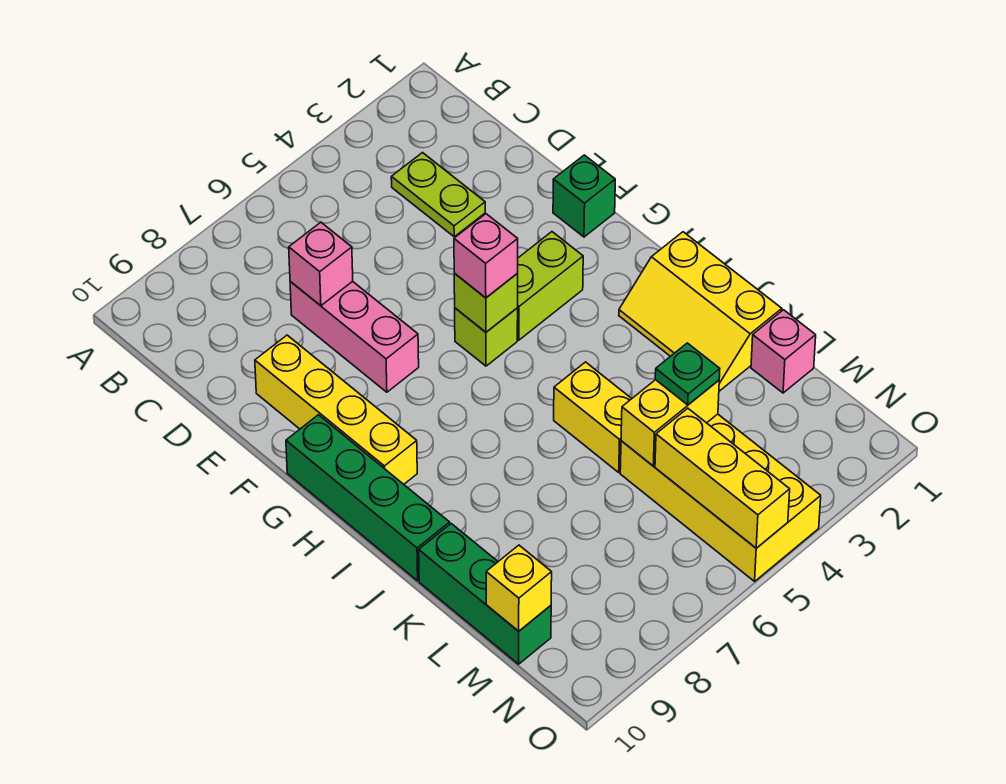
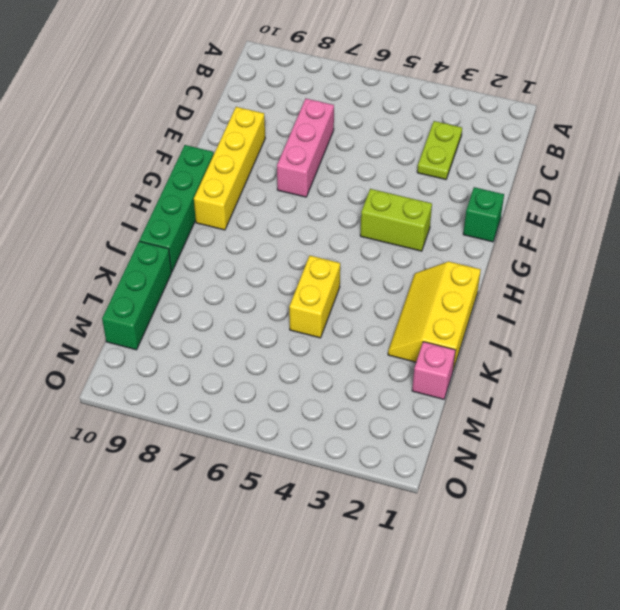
none -> lime brick G5 level 1
none -> yellow brick L4:O5 level 1
none -> pink brick D7 level 2

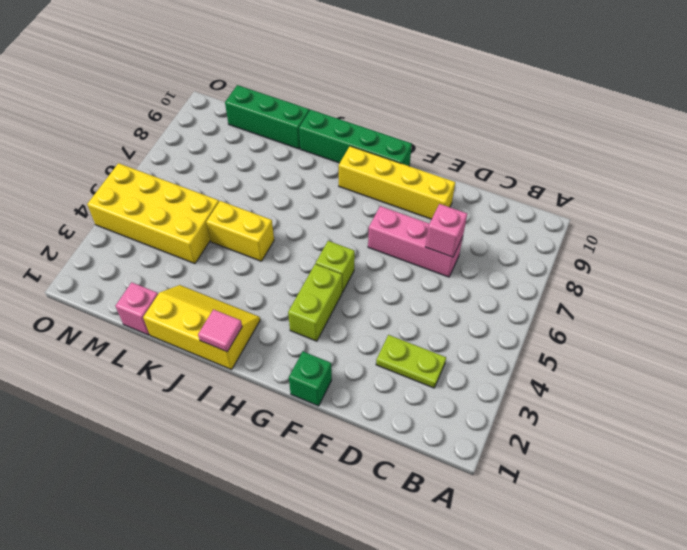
pink tile I1 level 2 -> none
none -> lime brick G5 level 2
none -> yellow brick L4:L5 level 2
none -> yellow brick M5:O5 level 2

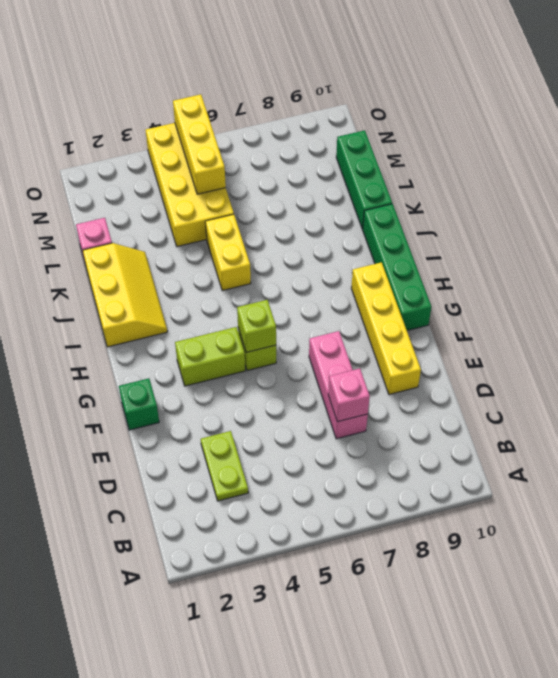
none -> yellow brick L4:L5 level 2
none -> yellow brick M10 level 2
none -> pink brick G5 level 3

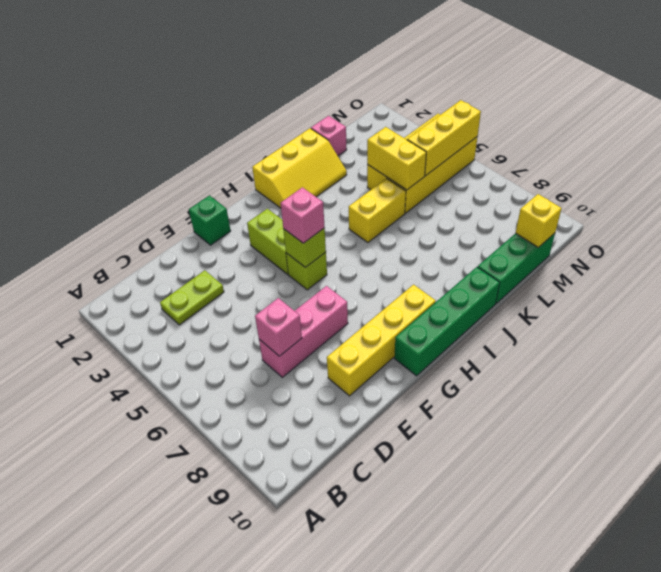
none -> green plate L4 level 3

